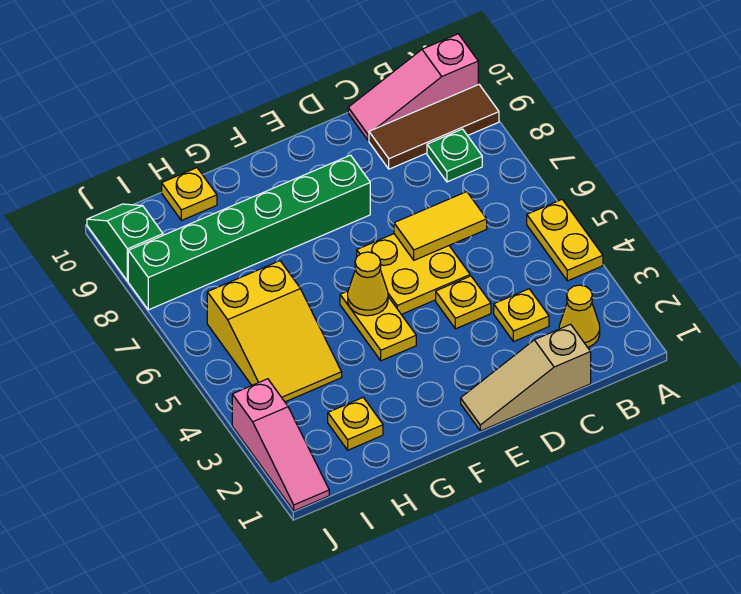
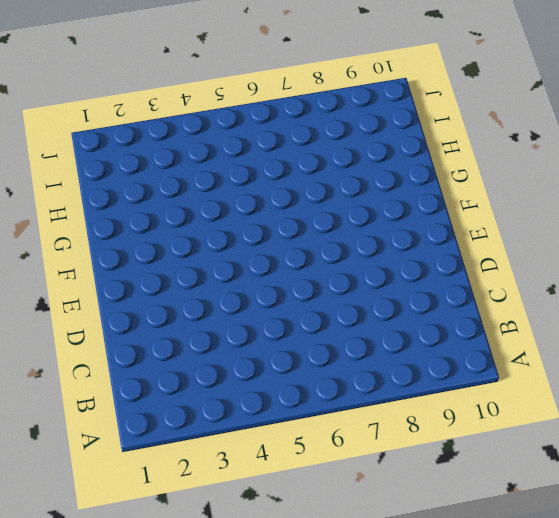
none -> yellow plate A4:A5 level 1
none -> brown tile A9:C9 level 1
none -> pink slope A10:C10 level 1 top A

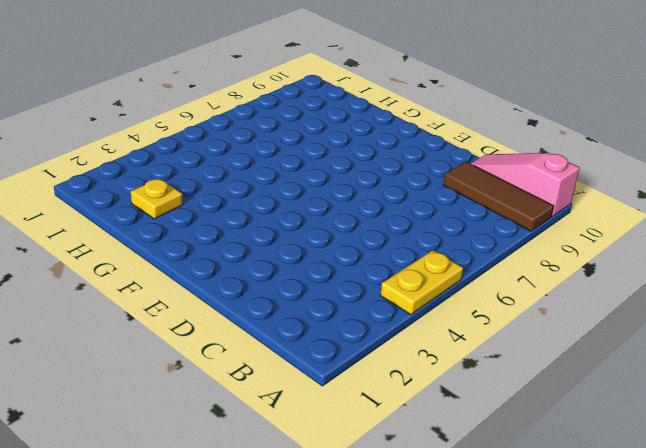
none -> yellow cone B2 level 1
none -> green plate B8 level 1
none -> tan slope C1:E1 level 1 top C

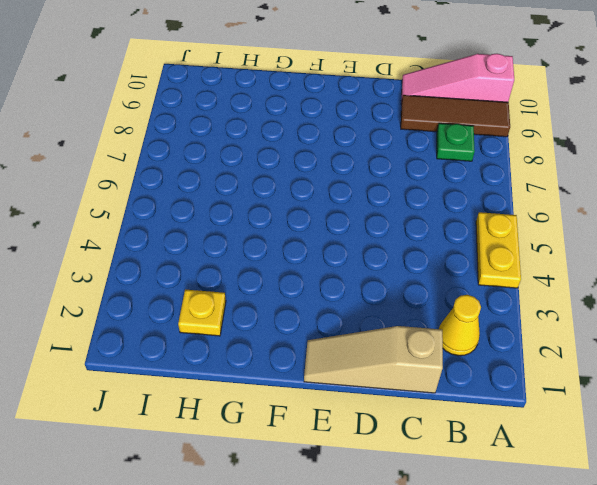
none -> yellow plate C3 level 1
none -> yellow plate D4 level 1
none -> yellow plate D5:E6 level 1

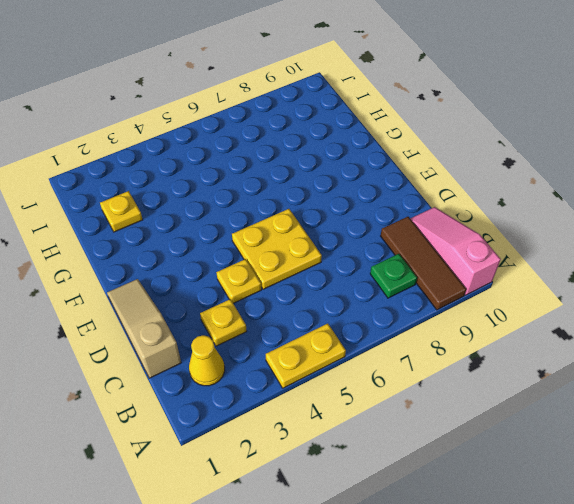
none -> green brick E8:J8 level 1
none -> yellow plate F4:F5 level 1
none -> yellow slope H4:I6 level 1 top 6

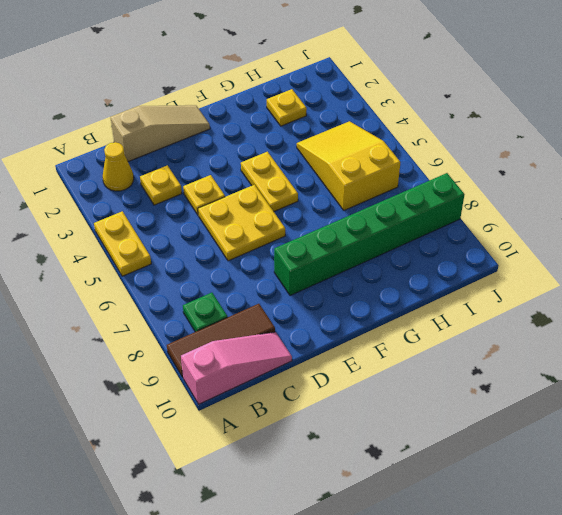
none -> yellow plate H10 level 1
none -> pink slope J1:J3 level 1 top 3
none -> green slope J9:J10 level 1 top 9

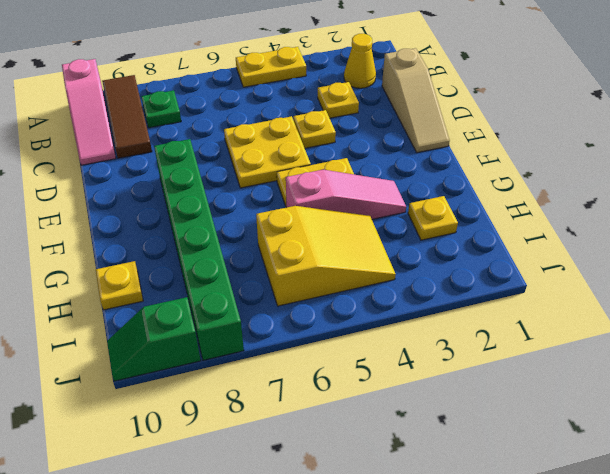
pink slope G3:G5 level 1 top 5 -> pink slope J1:J3 level 1 top 3
none -> yellow tile C6:D6 level 2
none -> yellow cone F5 level 2

